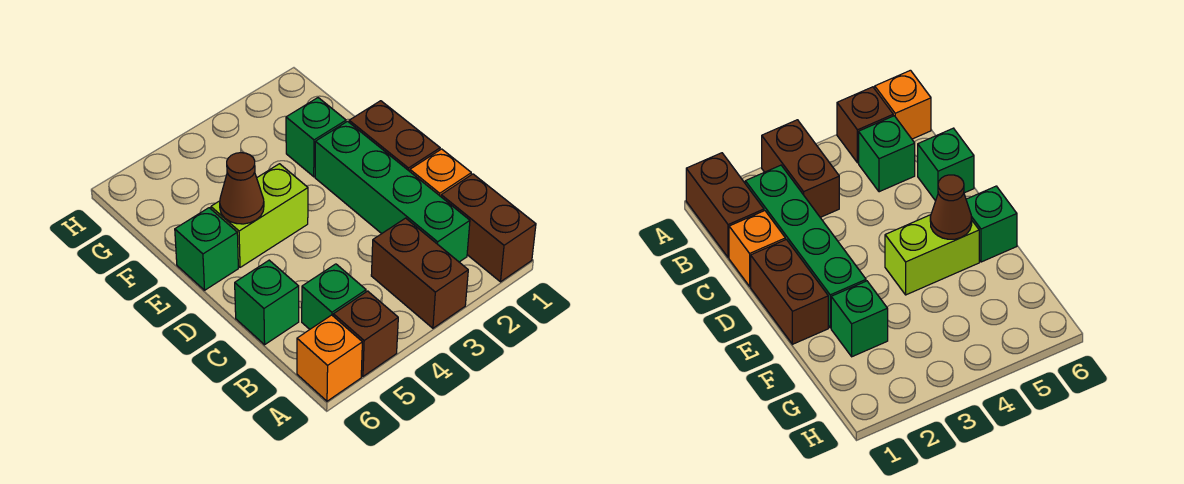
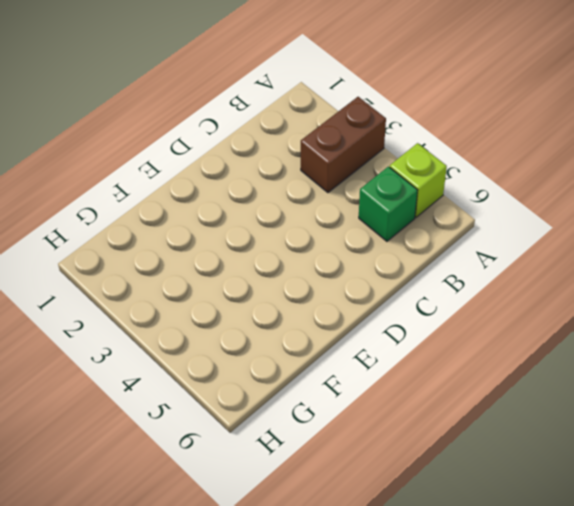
lime brick A5 level 1 -> brown brick A5 level 1
none -> brown brick A1:B1 level 1
none -> orange brick A6 level 1
none -> green brick B2:E2 level 1

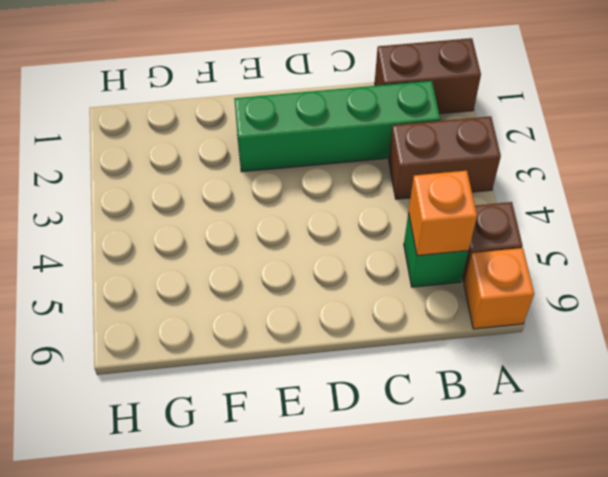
orange brick B5 level 2 -> orange brick C1 level 1
none -> green brick C6 level 1
none -> brown brick D1:E1 level 1
none -> lime brick E4:E5 level 1

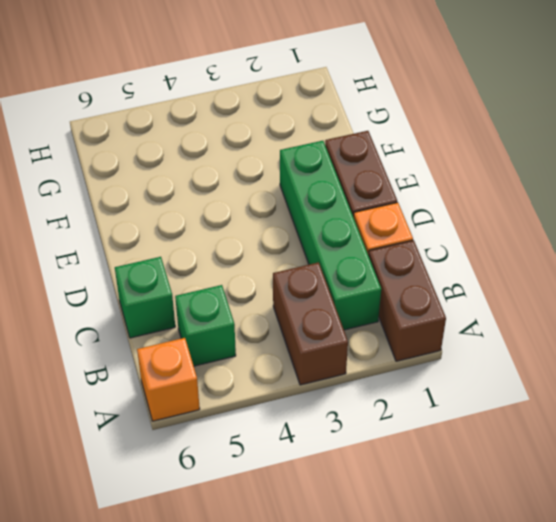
none -> brown brick A5 level 1
none -> lime brick E4:E5 level 1
none -> green brick E6 level 1

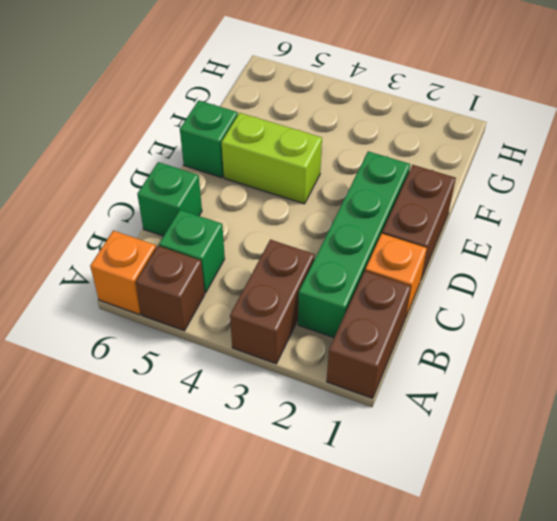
none -> green brick F2 level 1
none -> brown cone E5 level 2

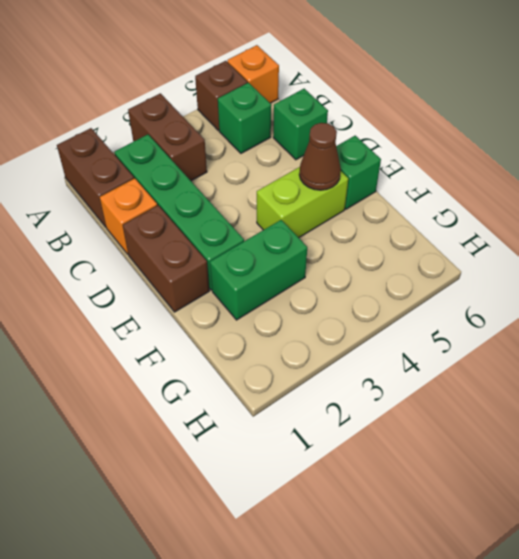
green brick F2:F3 level 1 -> green brick F2 level 1

